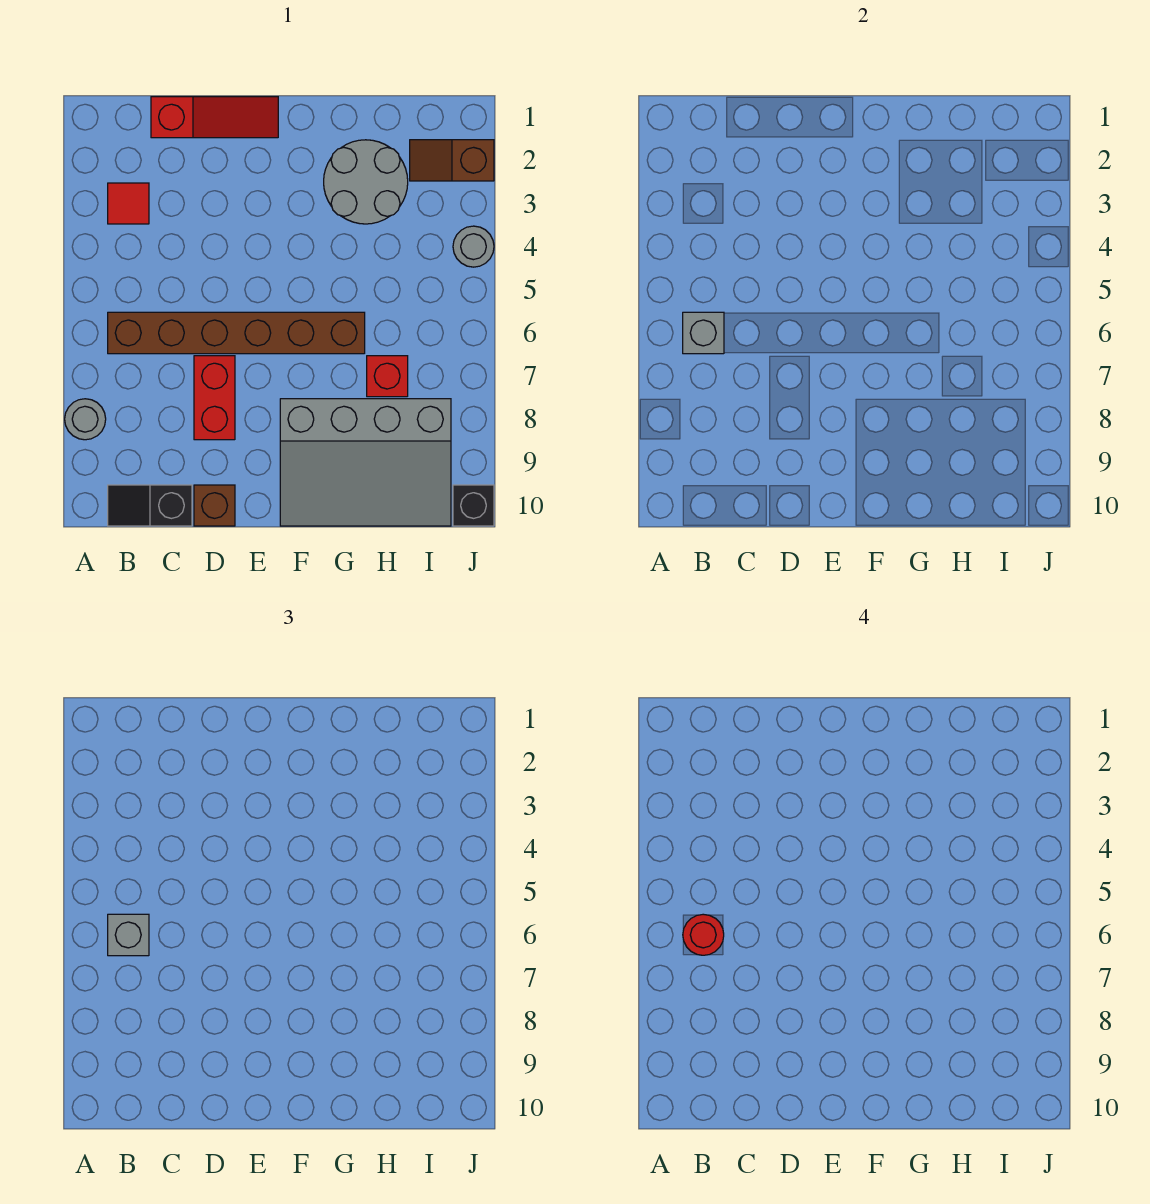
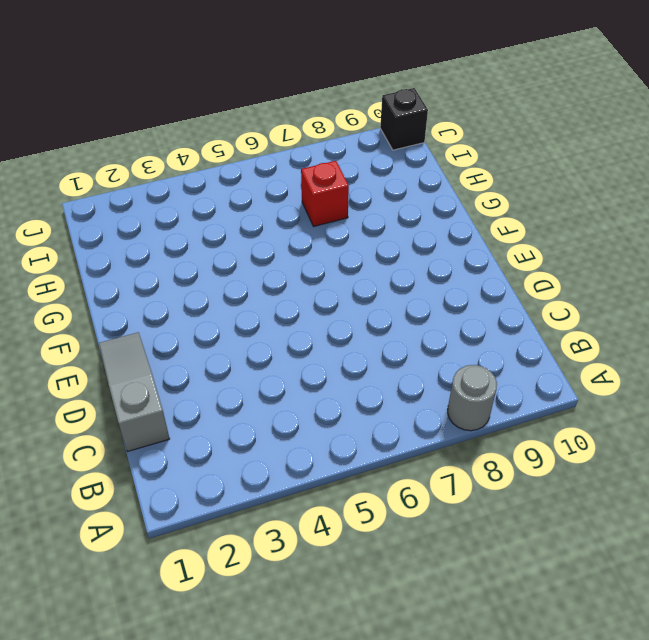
grey slope C1:E1 level 1 top C -> red slope C1:E1 level 1 top C
none -> red tile B3 level 1
none -> brown brick B6:G6 level 1
none -> black slope B10:C10 level 1 top C

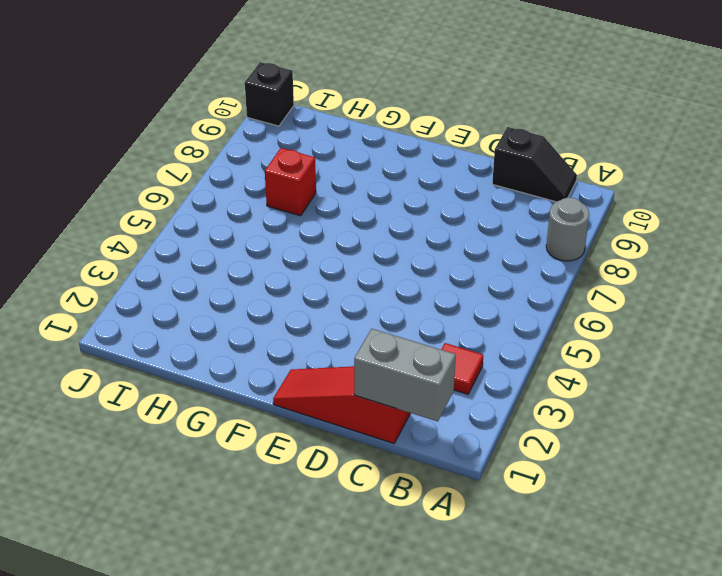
grey brick B1:C1 level 2 -> none
none -> brown brick B6:G6 level 1
none -> red brick D7:D8 level 1
none -> brown brick D10 level 1

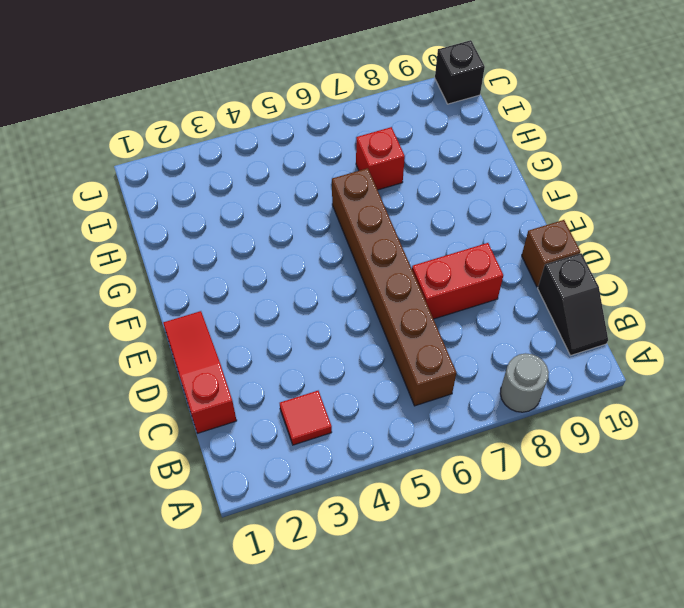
none -> grey slope F8:I10 level 1 top 8
none -> grey round brick G2:H3 level 1
none -> brown slope I2:J2 level 1 top J

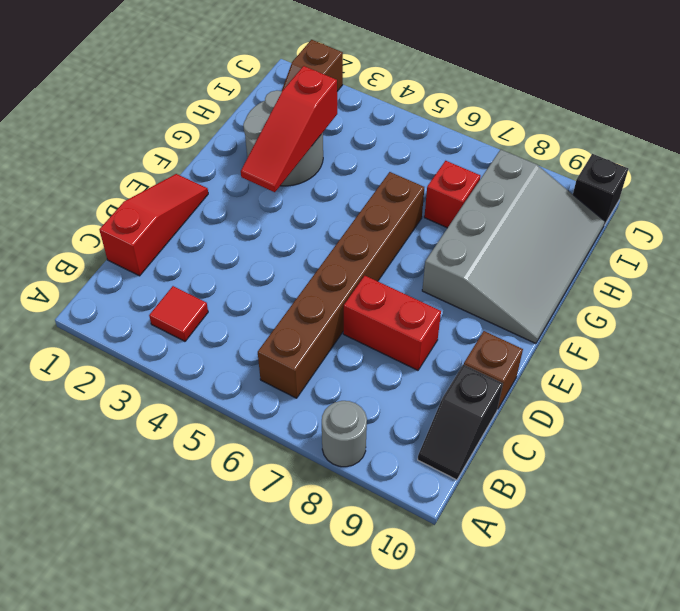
red slope F3:H3 level 2 top H -> none
none -> grey round brick J4 level 1
none -> grey brick B6 level 2
none -> grey brick B6 level 3

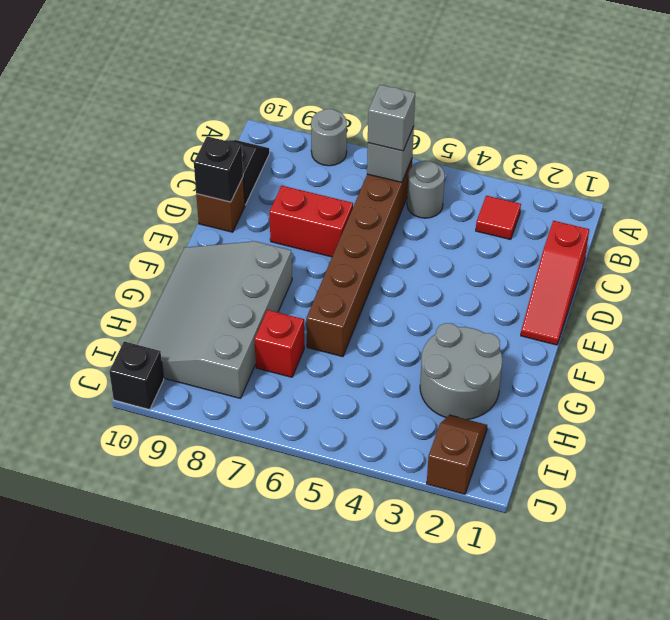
grey round brick B5 level 1 -> grey round brick J4 level 1
black brick D10 level 2 -> none
none -> red round brick B6 level 4

